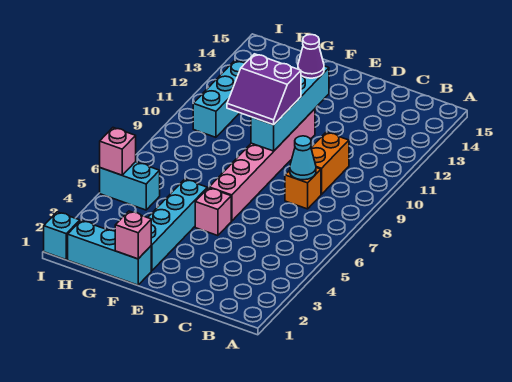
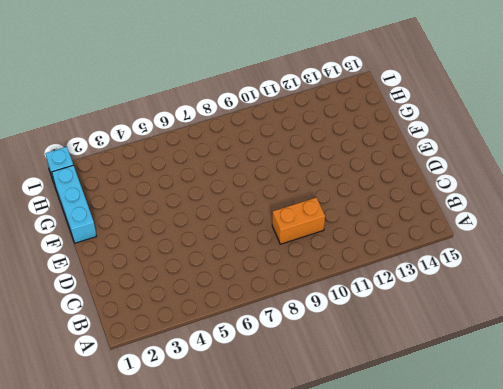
none -> orange brick C8 level 1
none -> pink brick E5 level 1
none -> pink brick E6:E11 level 1

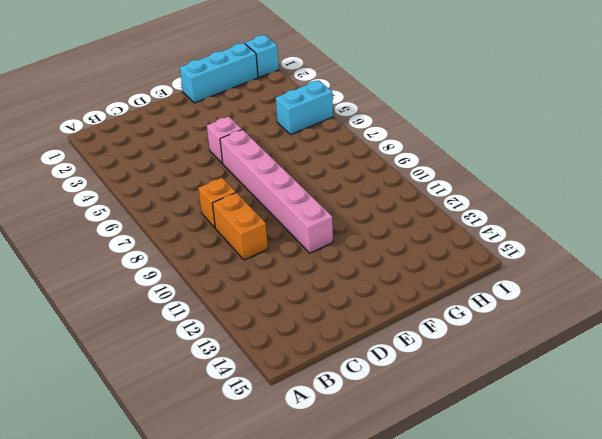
none -> cyan brick F2:F5 level 1
none -> cyan brick H10:H12 level 1
none -> cyan cone C8 level 2

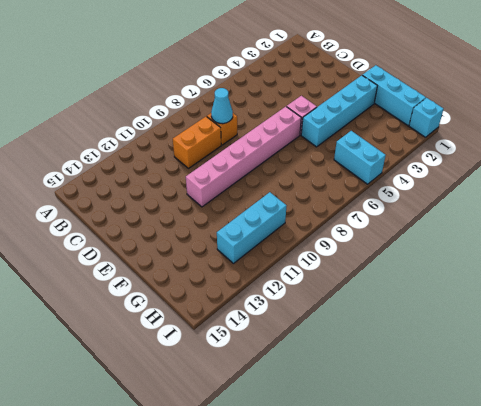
none -> cyan brick E9:E12 level 2
none -> pink brick F1 level 2
none -> pink brick I5 level 2

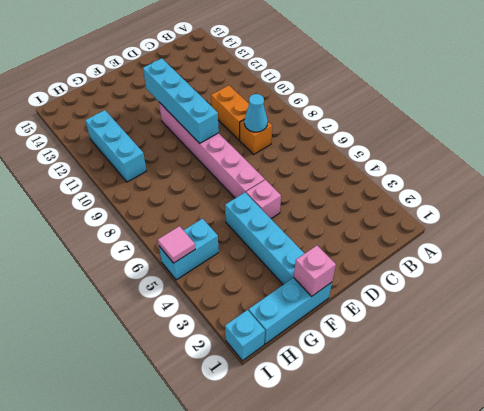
pink tile I5 level 2 -> pink brick I5 level 2
none -> purple slope E9:F10 level 3 top 10
none -> purple cone E12 level 3

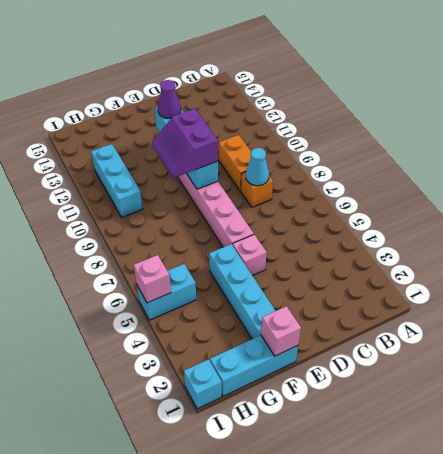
purple slope E9:F10 level 3 top E -> purple slope E9:F10 level 3 top 10

